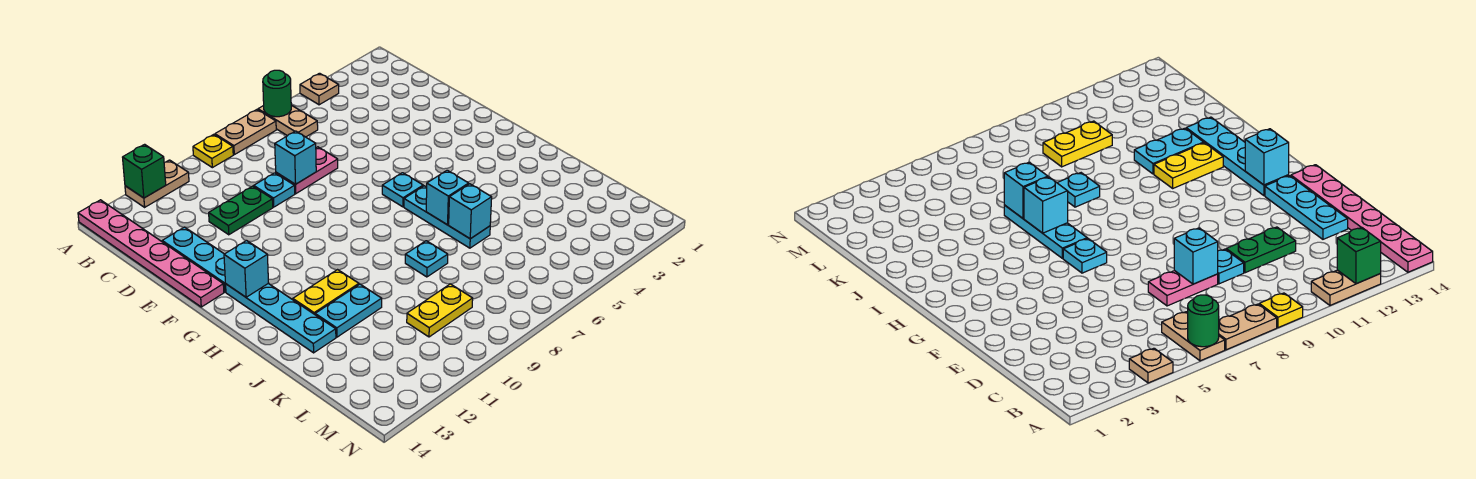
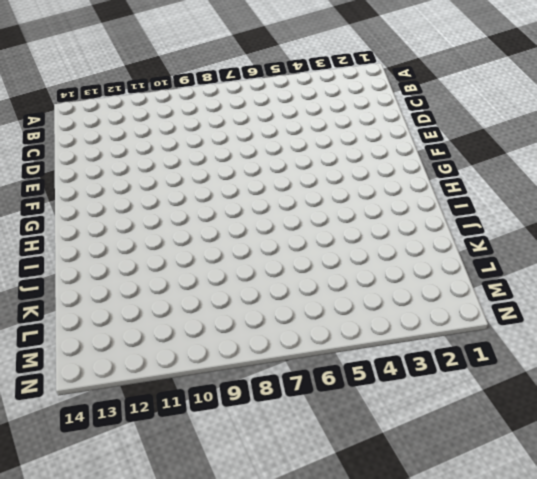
none -> tan plate A4 level 1
none -> tan plate A6:B6 level 1
none -> tan plate A7:A8 level 1

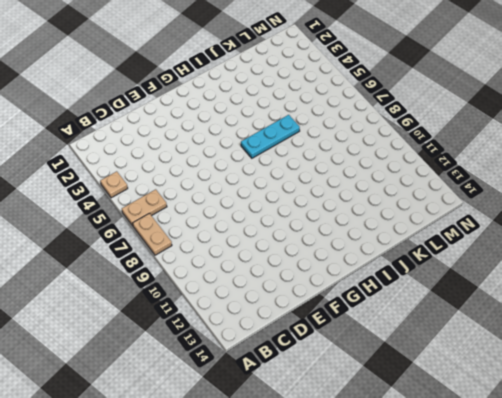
none -> yellow plate A9 level 1
none -> tan plate A11:A12 level 1
none -> pink plate A14:F14 level 1

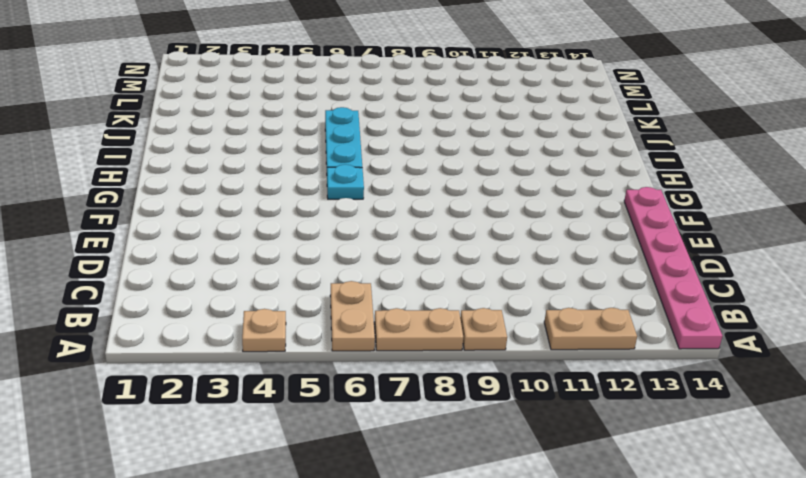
tan plate A9 level 1 -> yellow plate A9 level 1
none -> pink plate D7:D8 level 1
none -> cyan plate D9 level 1
none -> green plate D10:D11 level 1

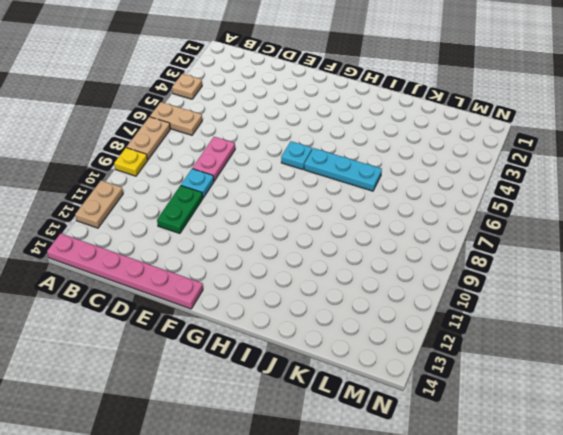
none -> cyan plate D13:F13 level 1
none -> cyan plate G13:J13 level 1
none -> yellow plate I11:I12 level 1

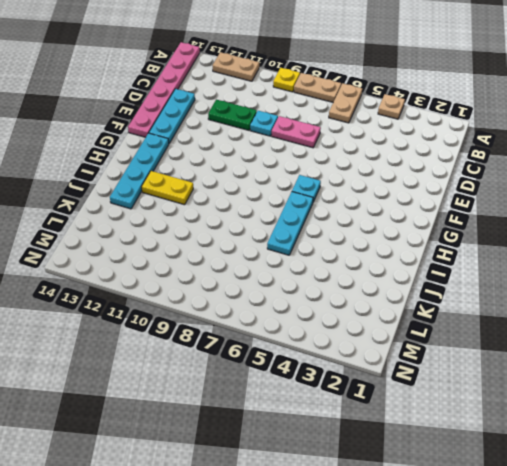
none -> cyan plate J8 level 1
none -> cyan plate J11:J12 level 1
none -> yellow plate L9:L10 level 1

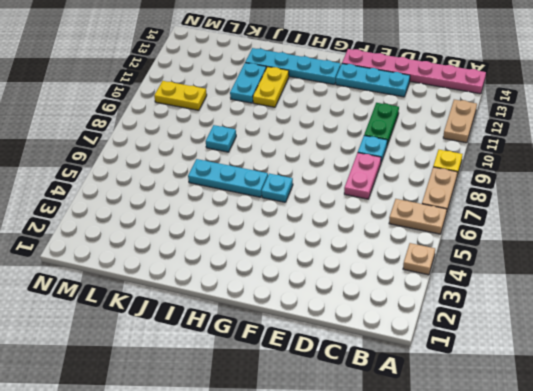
yellow plate L10:M10 level 1 -> yellow plate L9:L10 level 1
none -> green round brick A6 level 2
none -> green brick A12 level 2
none -> cyan brick D8 level 2

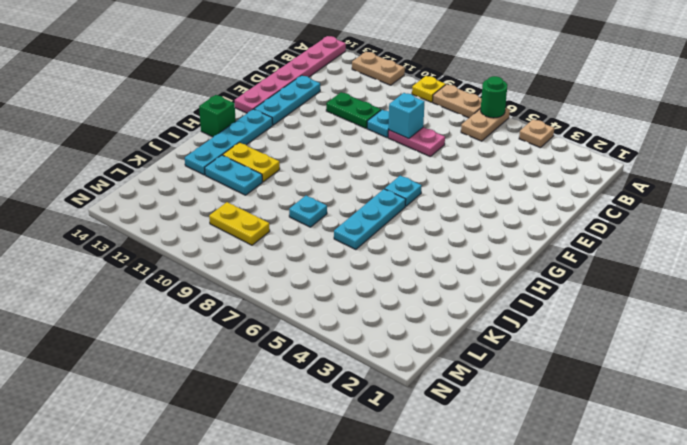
green brick H14 level 1 -> green brick A12 level 2
none -> cyan brick G13 level 2
none -> cyan brick I6 level 2
none -> cyan brick J6 level 2

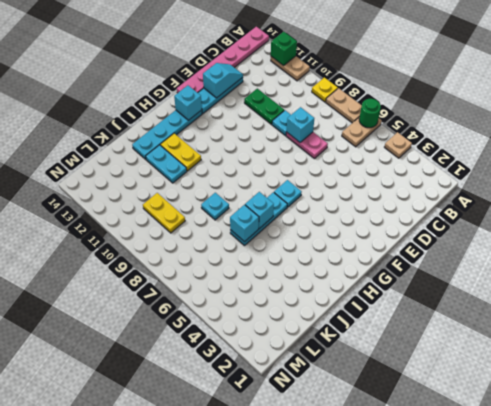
cyan slope D13:E13 level 2 top E -> none

